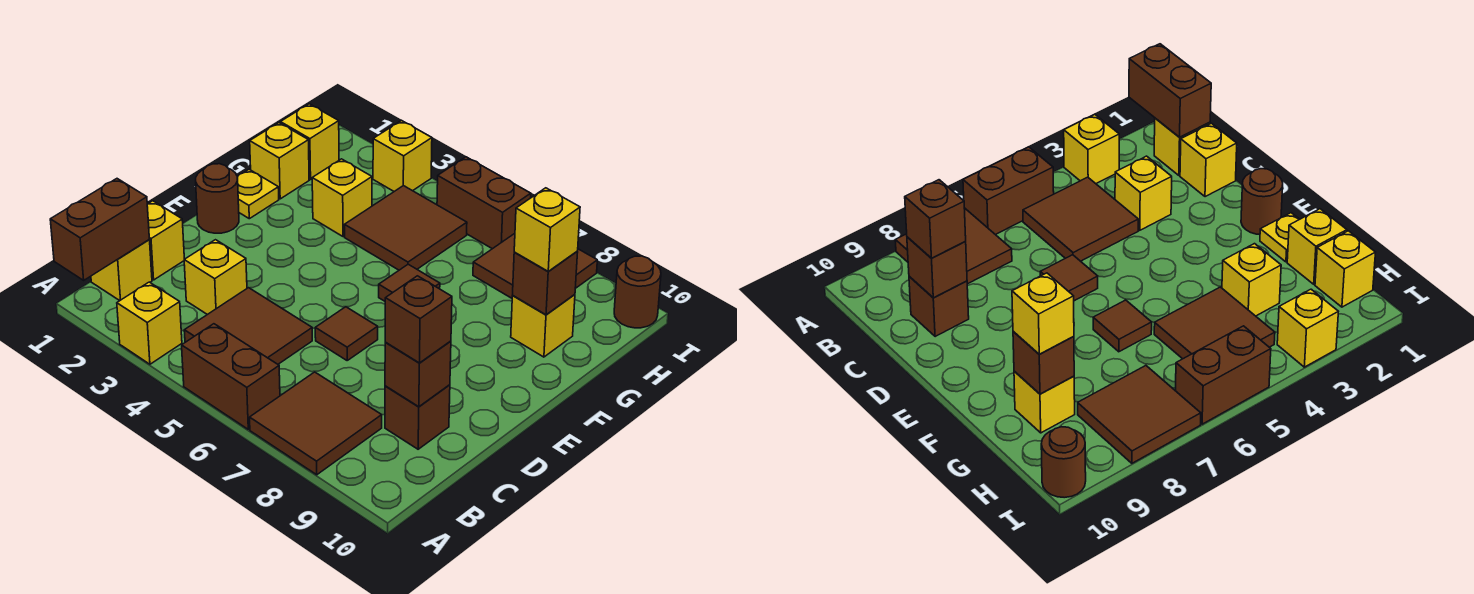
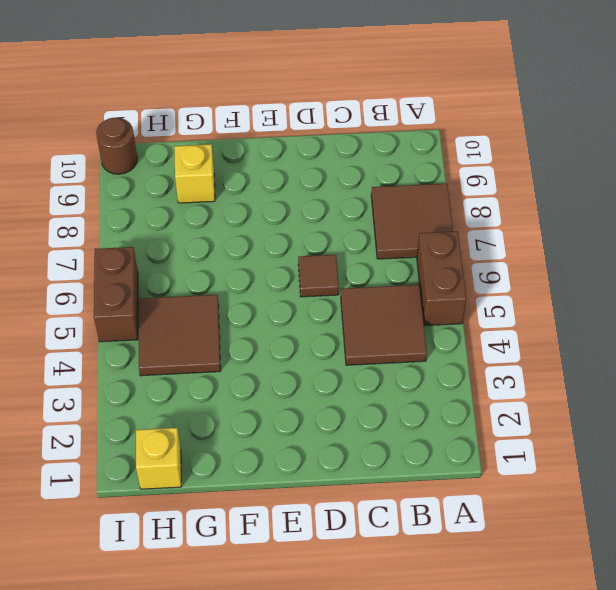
none -> yellow brick A3 level 1
none -> yellow brick B1 level 1
none -> yellow brick C1 level 1

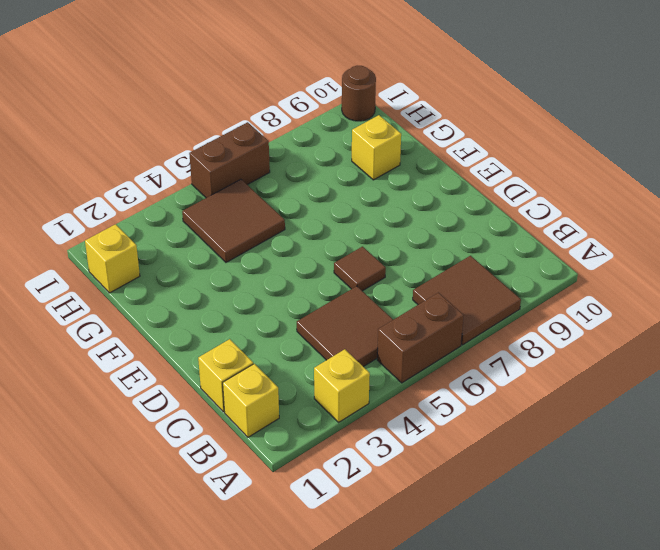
none -> yellow brick C3 level 1
none -> brown brick C9 level 1
none -> brown round brick E1 level 1

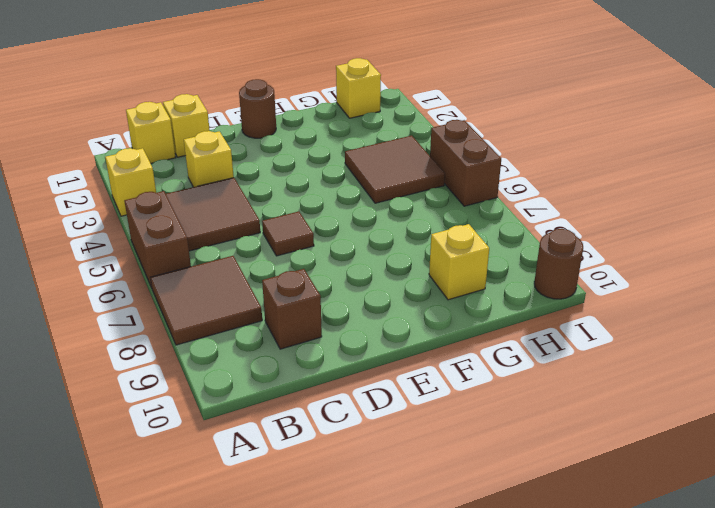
none -> yellow plate F1 level 1
none -> brown tile F6 level 1
none -> yellow brick G1 level 1

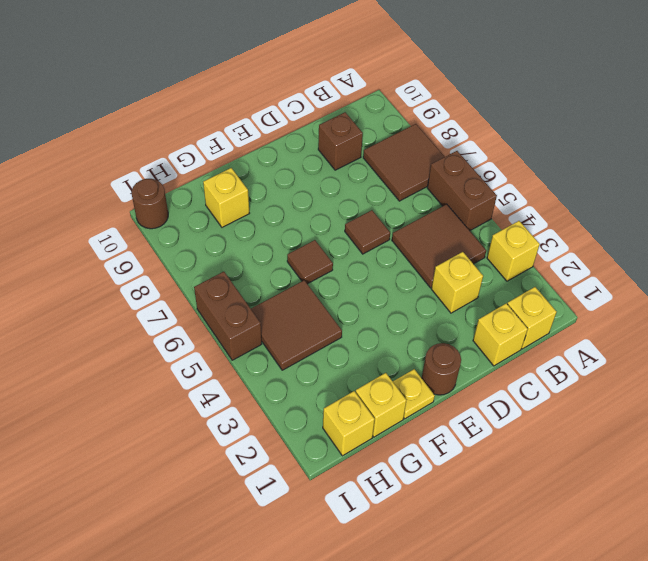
none -> yellow brick G3 level 1
none -> brown tile H7:I8 level 1
none -> yellow brick I3 level 1

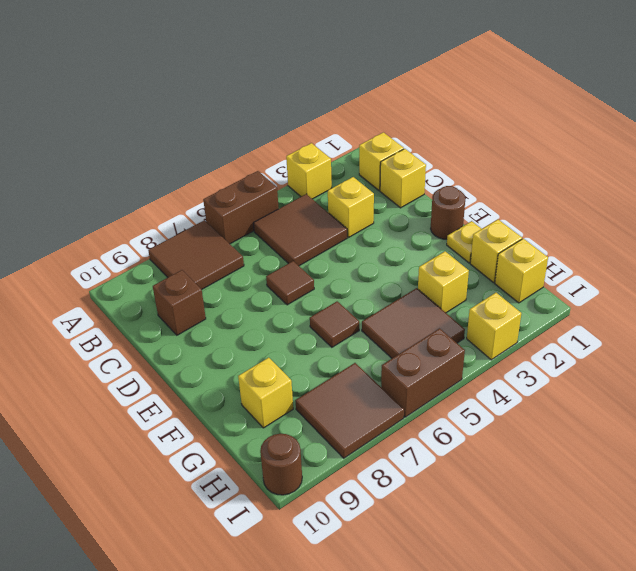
none -> brown brick A1:B1 level 2
none -> brown brick C9 level 2
none -> brown brick G9 level 2

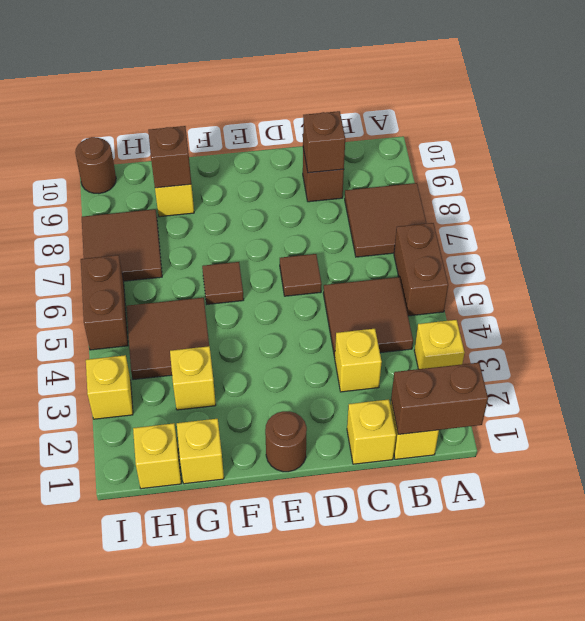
none -> yellow plate F1 level 1
none -> brown brick C9 level 3
none -> yellow brick G9 level 3

